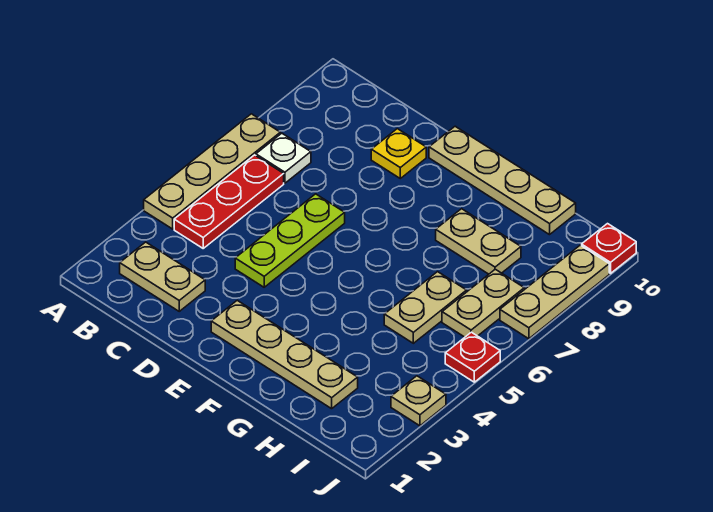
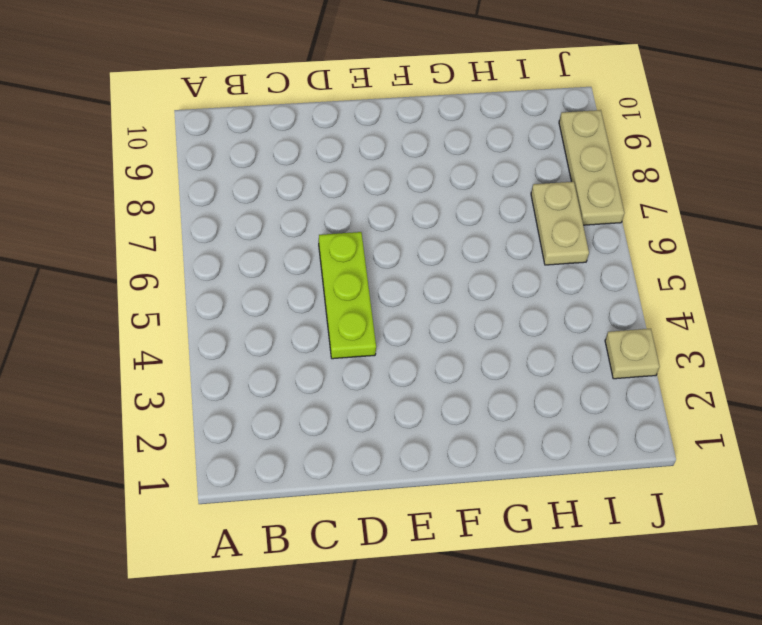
none -> tan plate A4:A7 level 1
none -> tan plate B2:C2 level 1
none -> red plate B4:B6 level 1

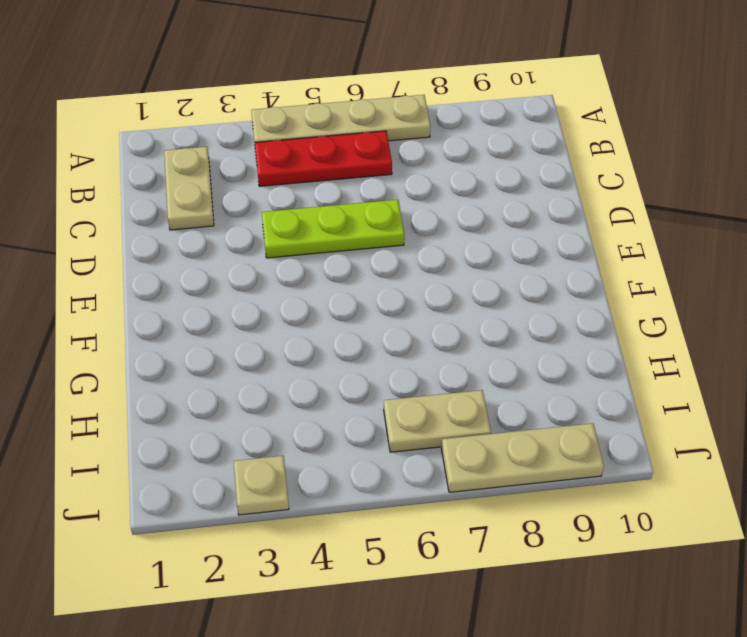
none -> white plate B7 level 1
none -> yellow plate D9 level 1
none -> tan plate E2:H2 level 1

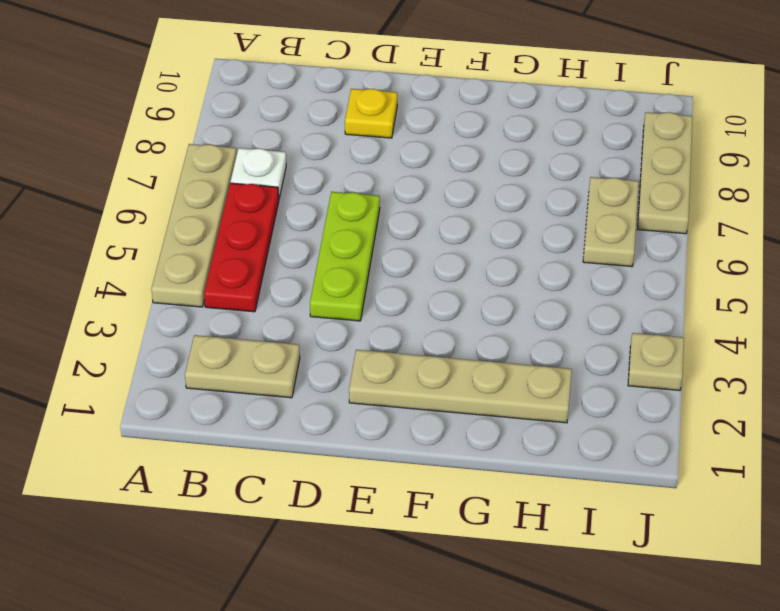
none -> tan plate E10:H10 level 1
none -> tan plate G8:H8 level 1
none -> tan plate H5:H6 level 1

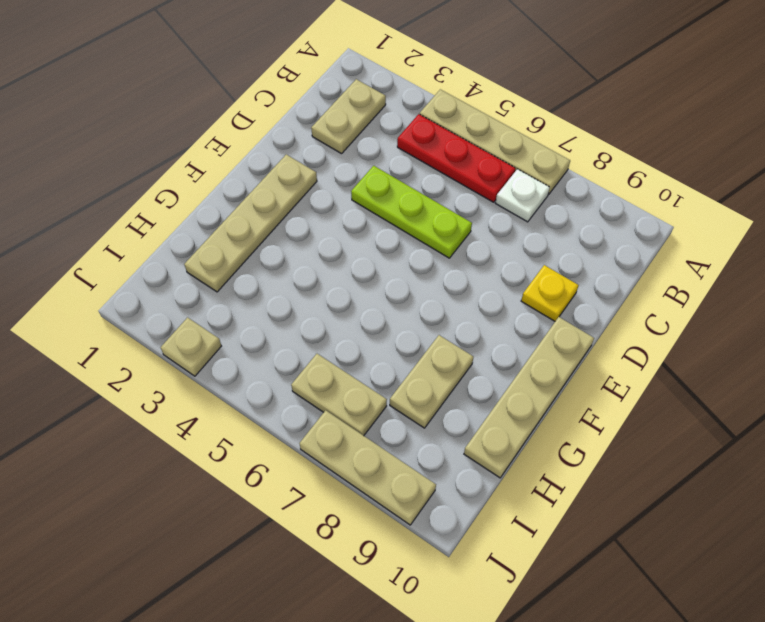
none -> tan plate H5:H6 level 1
none -> red plate J5 level 1
none -> red plate J10 level 1

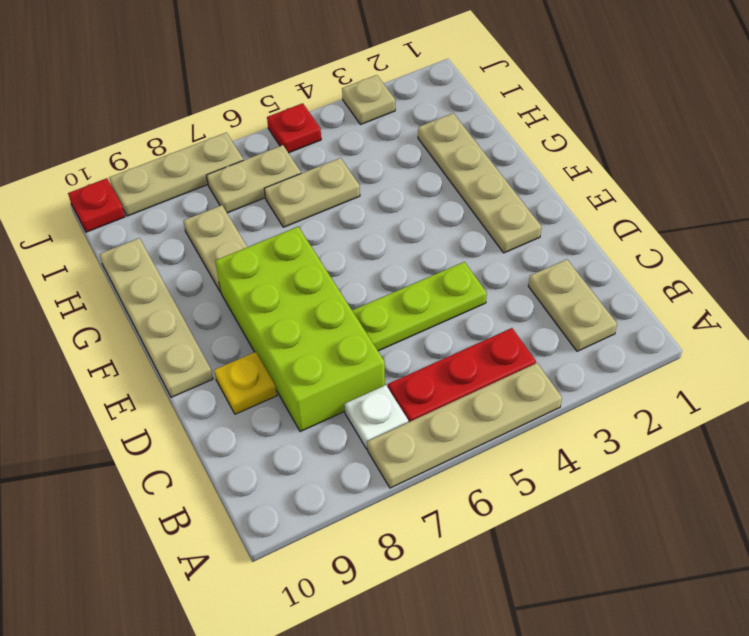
lime brick C7:F8 level 1 -> none

